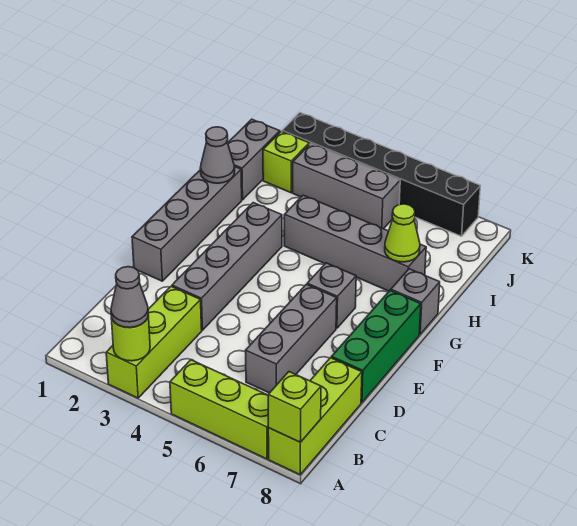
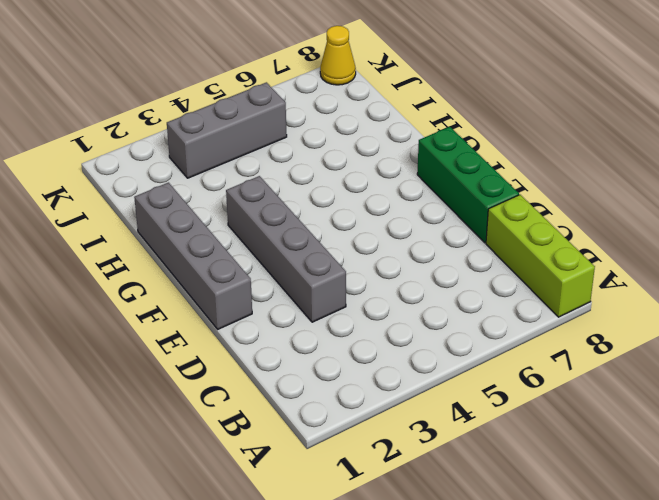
yellow cone K8 level 1 -> none
none -> lime brick A3:C3 level 1
none -> lime brick A5:A7 level 1
none -> grey brick C6:E6 level 1

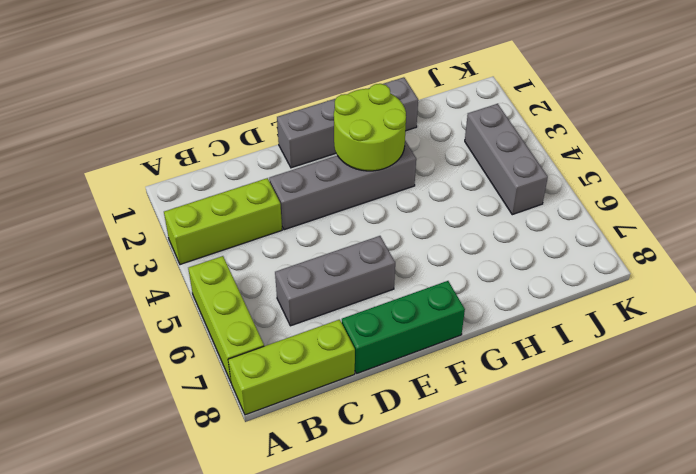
lime round brick F2:G3 level 2 -> none
none -> grey brick F6 level 1
none -> grey brick G8 level 1
none -> grey brick H4:H7 level 1

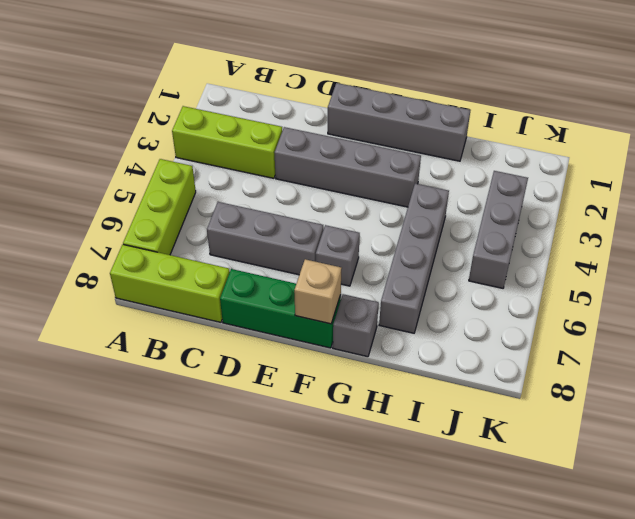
tan brick F8 level 2 -> none
none -> grey brick I1:J1 level 1
none -> lime brick J2 level 1
none -> black brick K2:K7 level 1

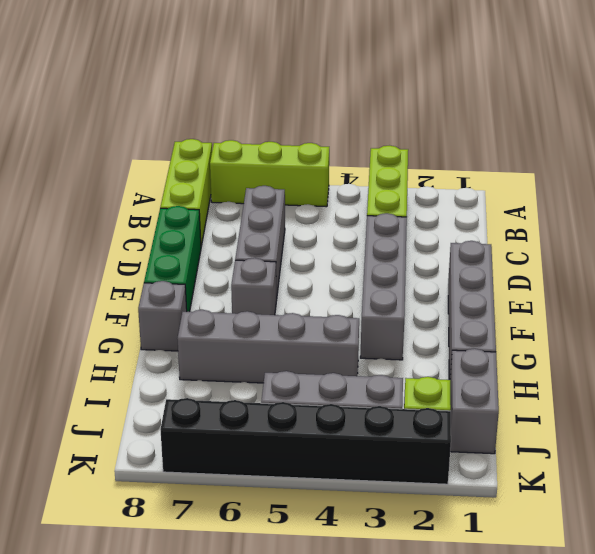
none -> lime round brick A3 level 2
none -> lime brick A8 level 2
none -> grey cone H1 level 2

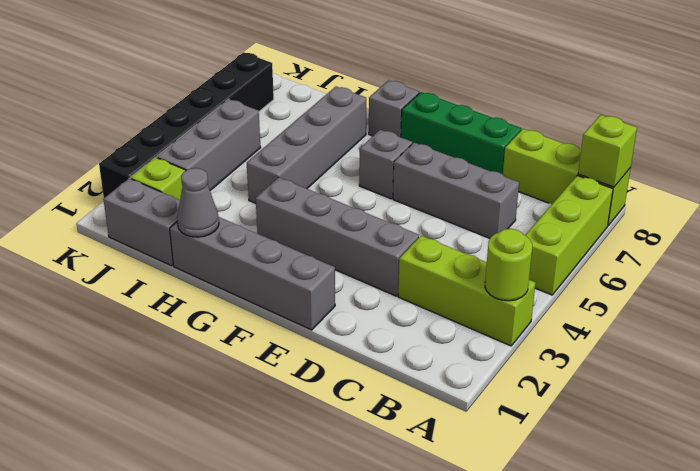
none -> lime cone H7 level 2
none -> grey cone A3 level 3

